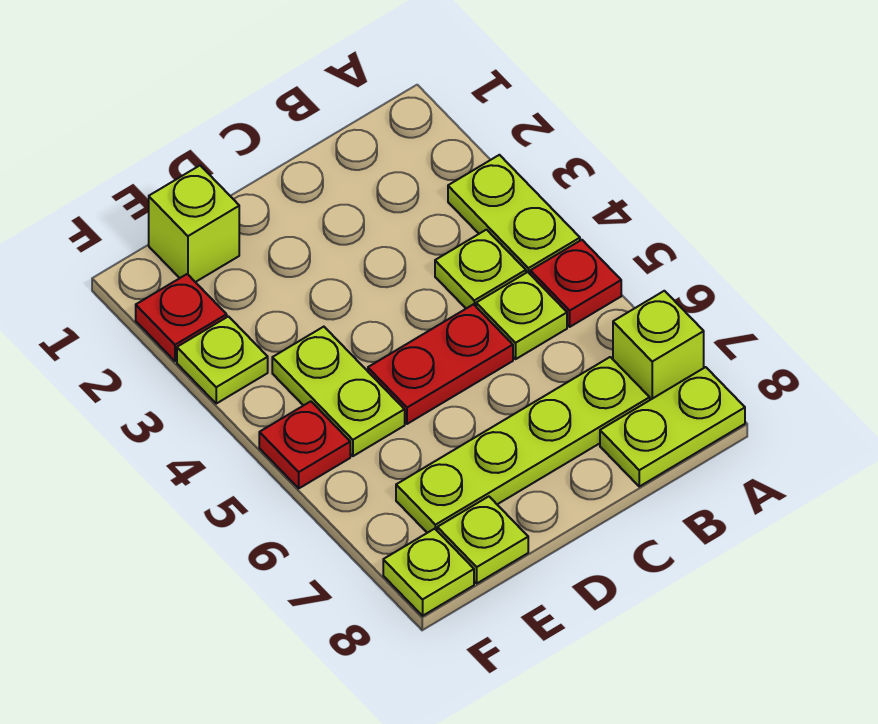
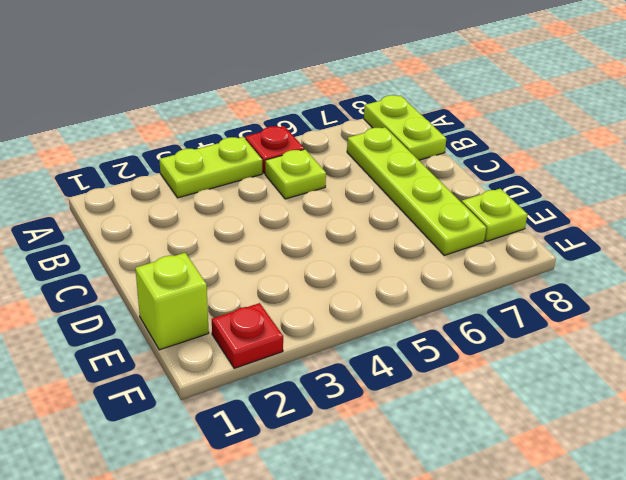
none -> lime brick A7 level 1
none -> lime plate B4 level 1
none -> red plate C5:D5 level 1

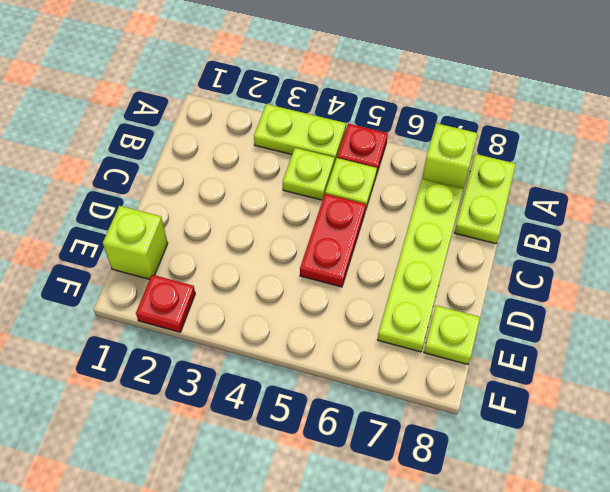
none -> lime plate E4:E5 level 1
none -> lime plate F3 level 1
none -> red plate F5 level 1

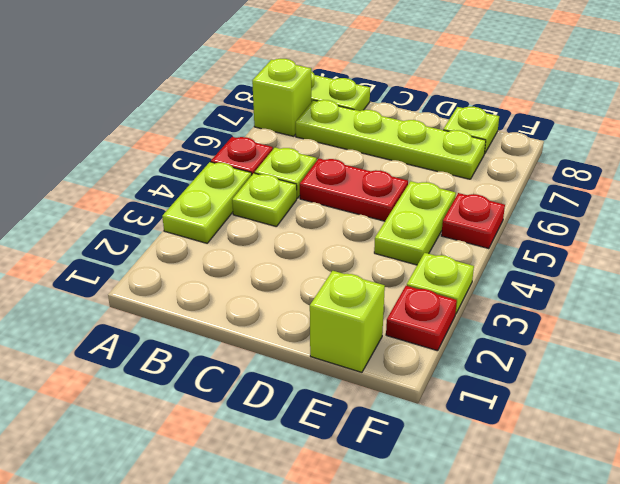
none -> lime plate F8 level 1

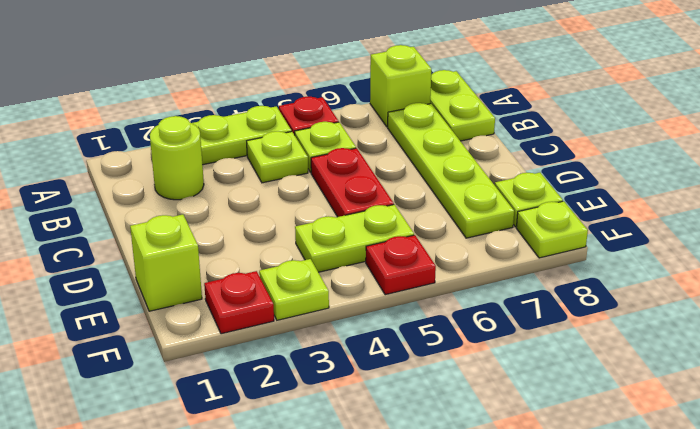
lime round brick B2 level 1 -> none

